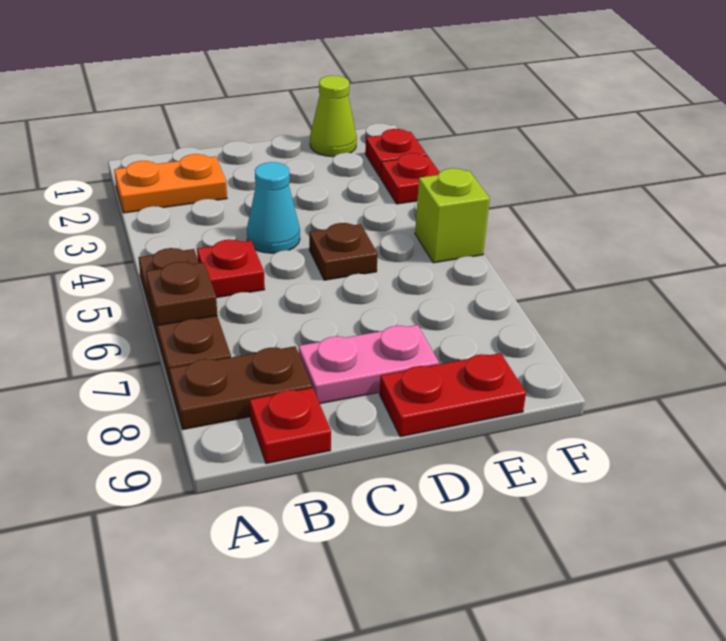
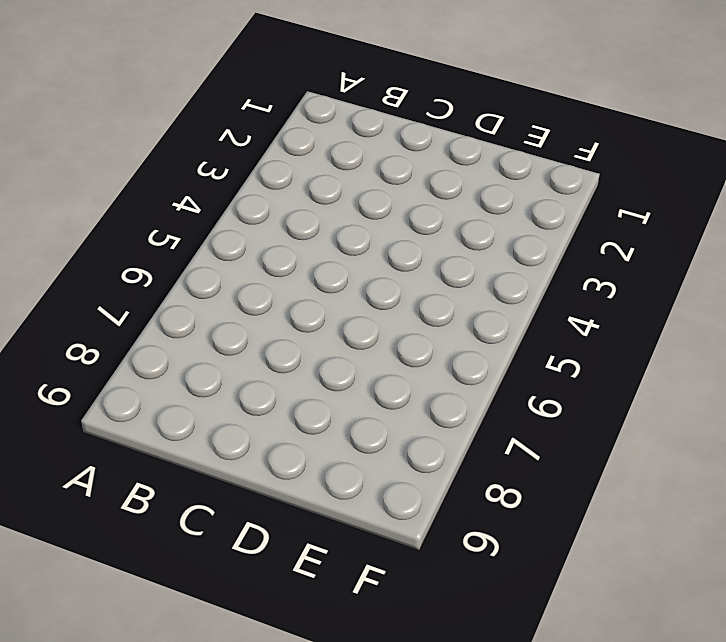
none -> orange plate A2:B2 level 1
none -> brown plate A5:A7 level 1
none -> brown plate A8:B8 level 1

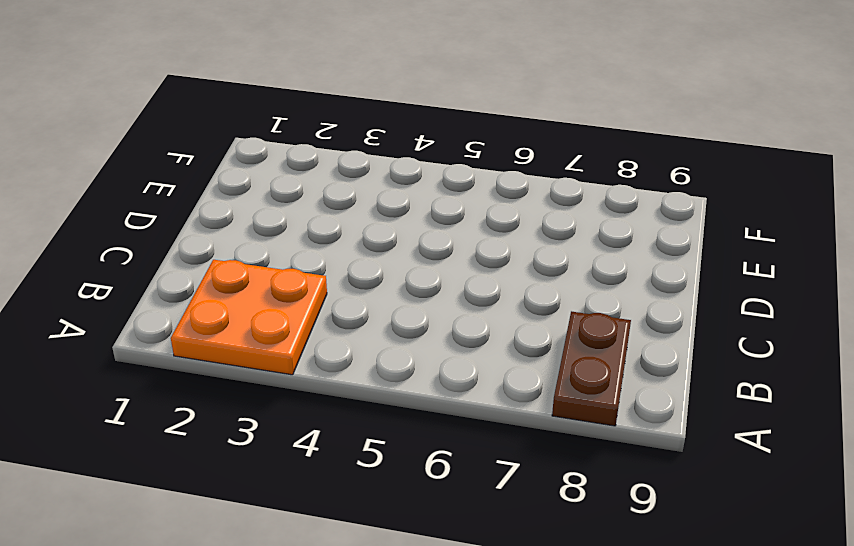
orange plate A2:B3 level 1 -> orange plate A2:B2 level 1
none -> brown plate A5:A7 level 1
none -> red plate B5 level 1
none -> red plate B9 level 1

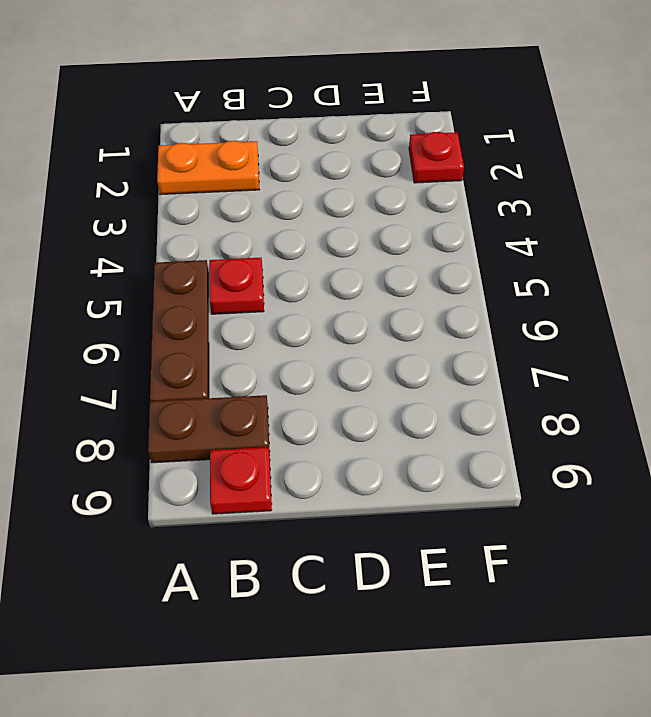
none -> cyan cone C4 level 1
none -> pink plate C8:D8 level 1
none -> brown plate D5 level 1

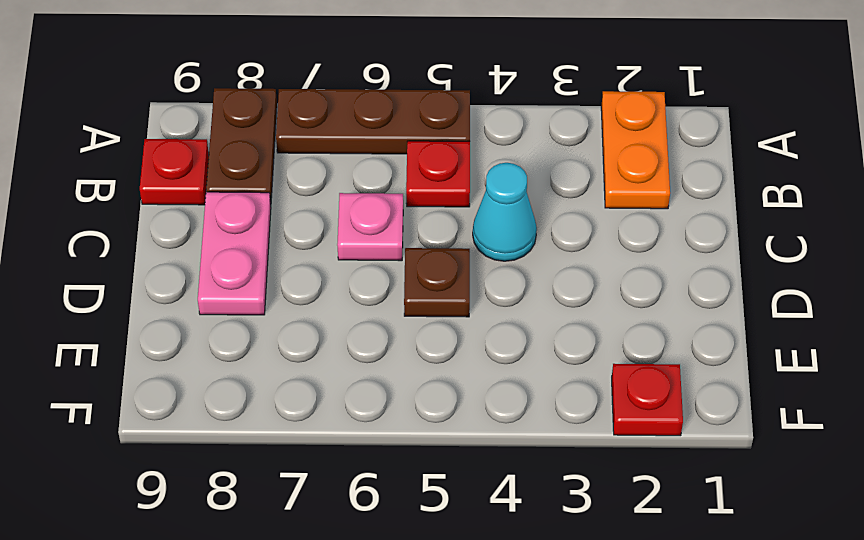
pink plate C6 level 1 -> none
none -> red plate D9:E9 level 1
none -> lime cone E1 level 1
none -> red plate F3 level 1

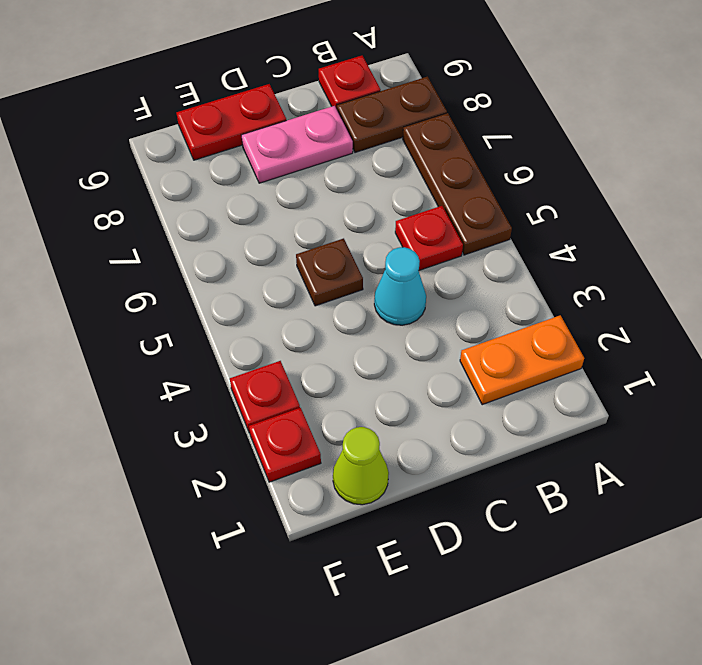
none -> lime brick F5 level 1
none -> brown plate A6 level 2

